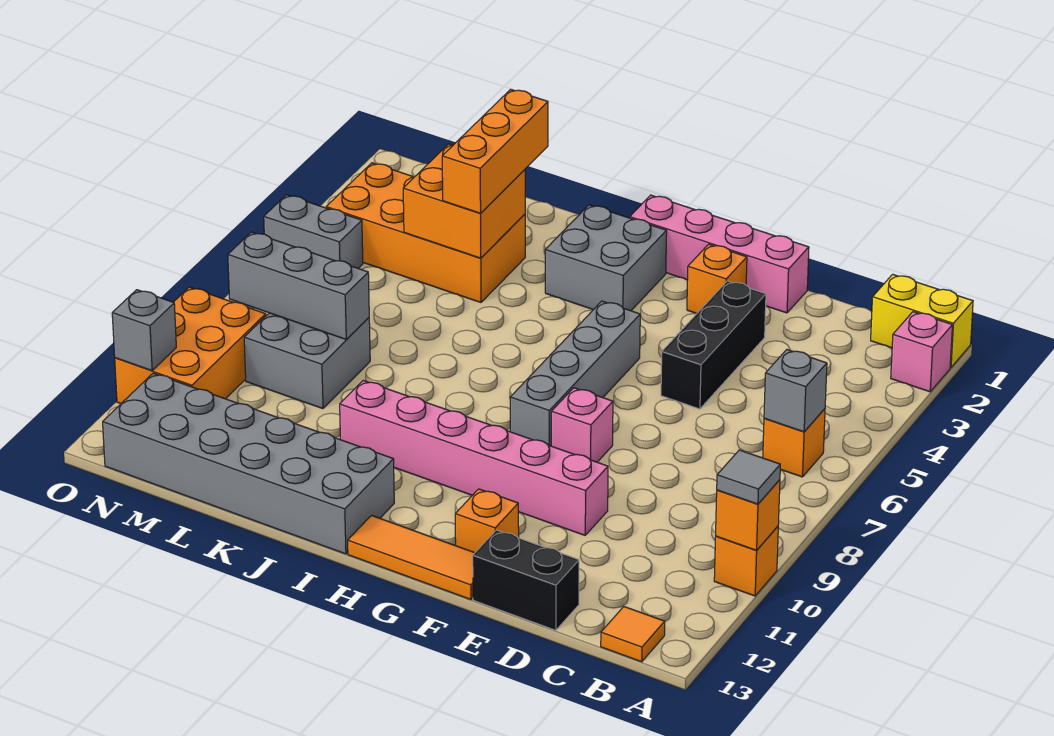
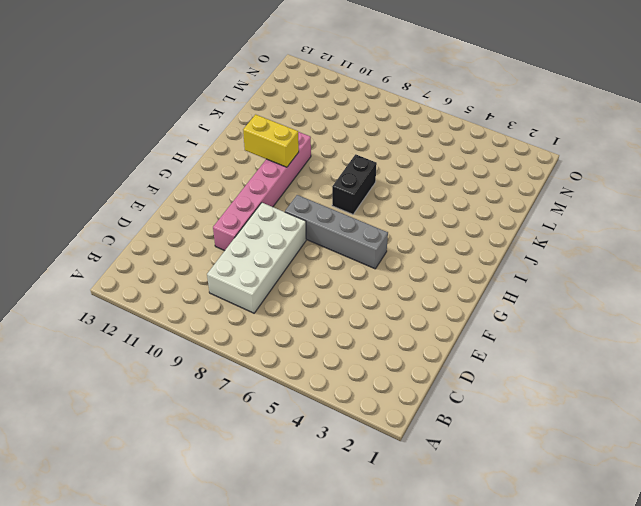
white brick C8:F9 level 1 -> pink brick F8 level 1
black brick I7:J7 level 1 -> black brick D13:E13 level 1
yellow brick I10:I11 level 2 -> yellow brick A1:B1 level 1
none -> pink brick A2 level 1
none -> orange brick A10 level 1
none -> orange brick B6 level 1

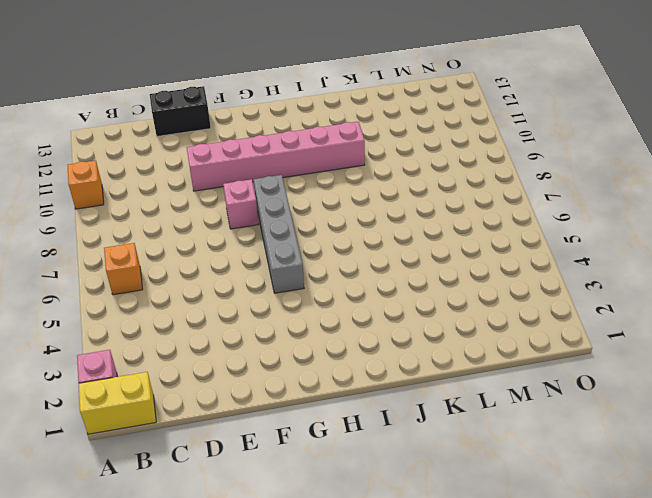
none -> orange tile B13 level 1
none -> pink brick E1:H1 level 1
none -> black brick E3:E5 level 1

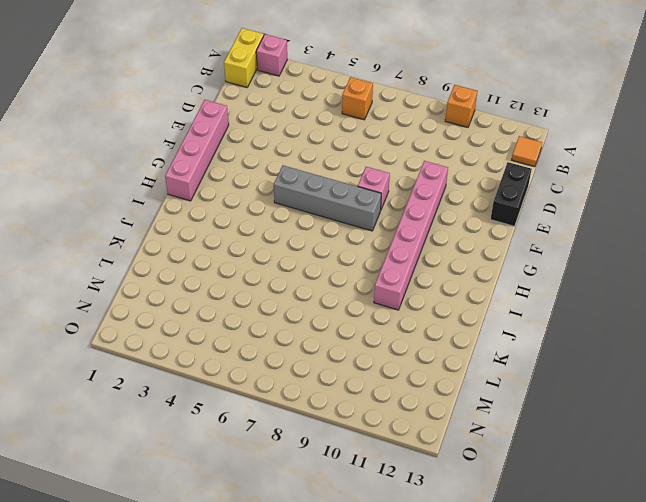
none -> black brick E3:E5 level 1
none -> orange brick F2 level 1
none -> orange brick F12 level 1

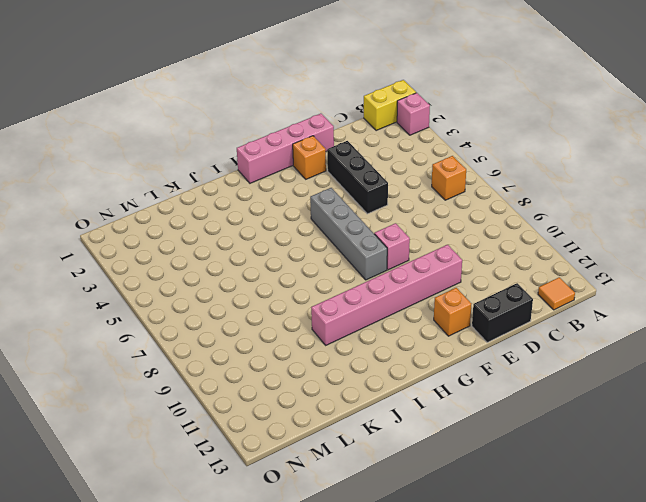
none -> orange brick A10 level 1
none -> orange tile F13:H13 level 1
none -> grey brick H2:I3 level 1

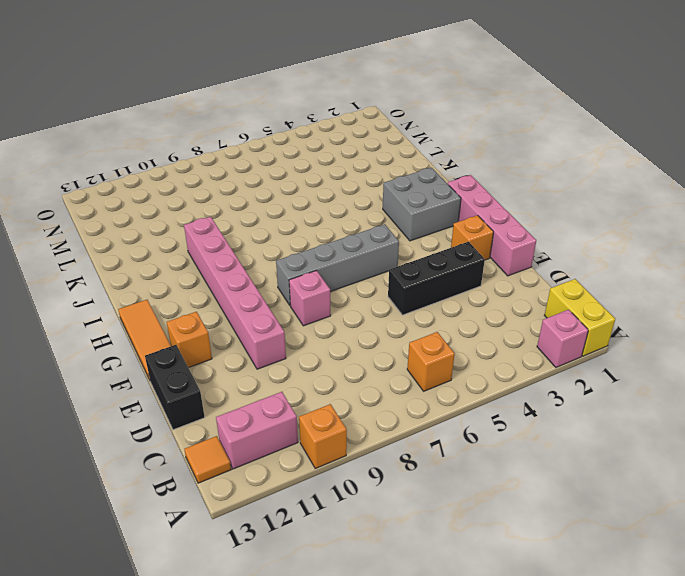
pink brick B11:B12 level 1 -> none
none -> grey brick I12:N13 level 1
none -> orange brick K3:N4 level 1
none -> grey brick L8:M9 level 1

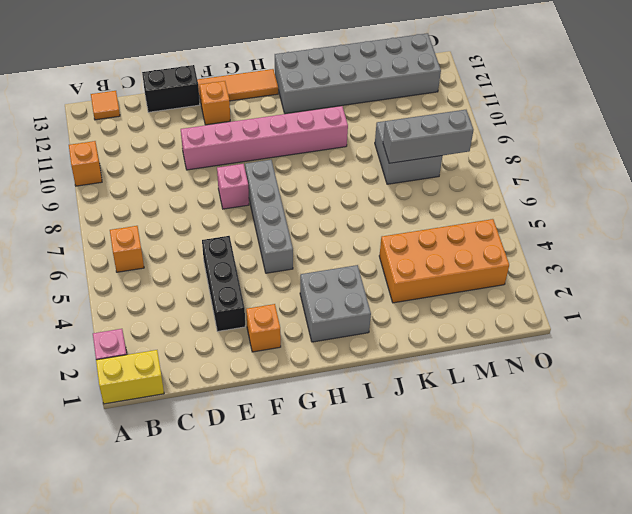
none -> pink brick E1:H1 level 1
none -> grey brick N5:O5 level 1
none -> orange brick N9:O11 level 1

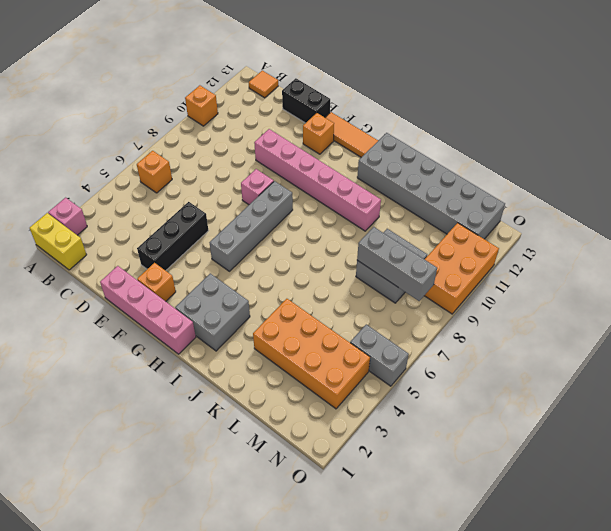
none -> orange brick A10 level 2
none -> grey brick B6 level 2
none -> orange brick K3:L4 level 2

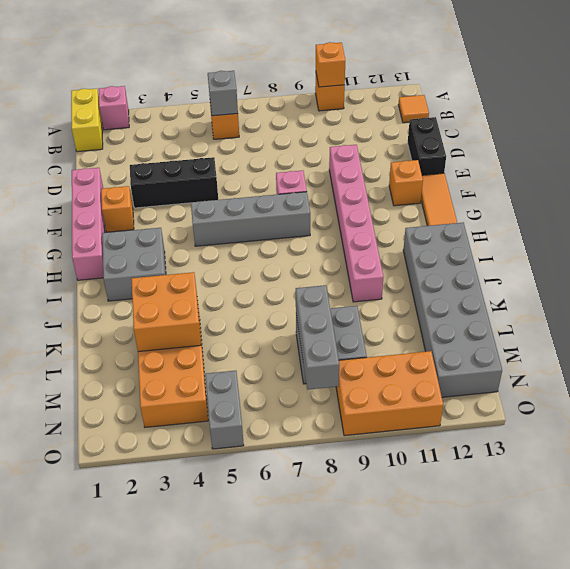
none -> grey brick O11 level 2
none -> grey tile A10 level 3
none -> orange brick K2:K4 level 3

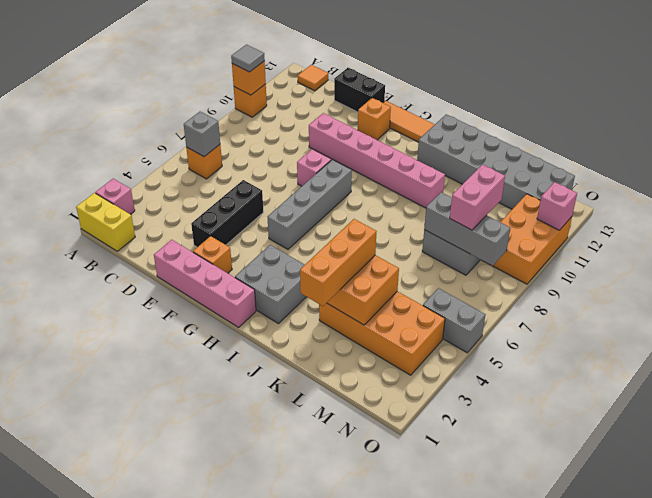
pink brick M8:M9 level 3 -> none
pink brick O11 level 2 -> grey brick O11 level 2

